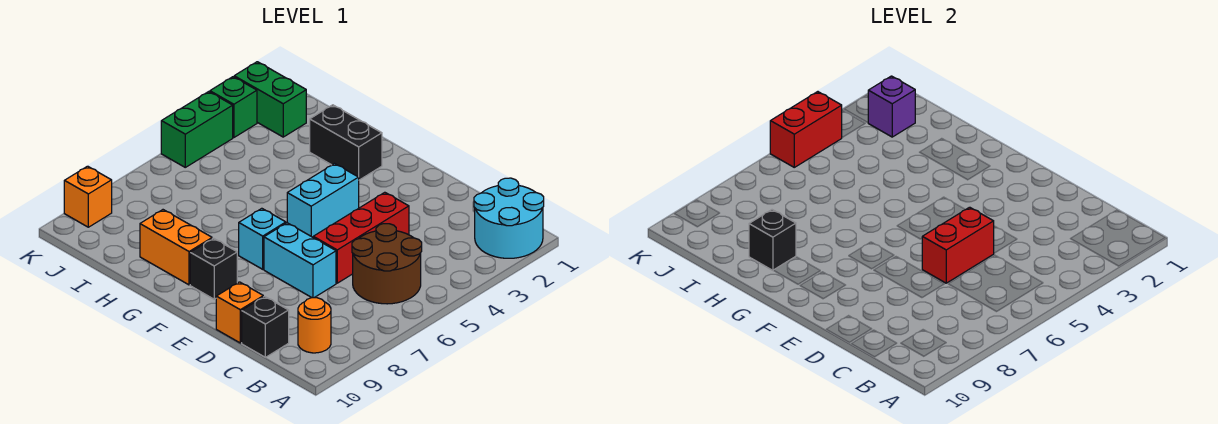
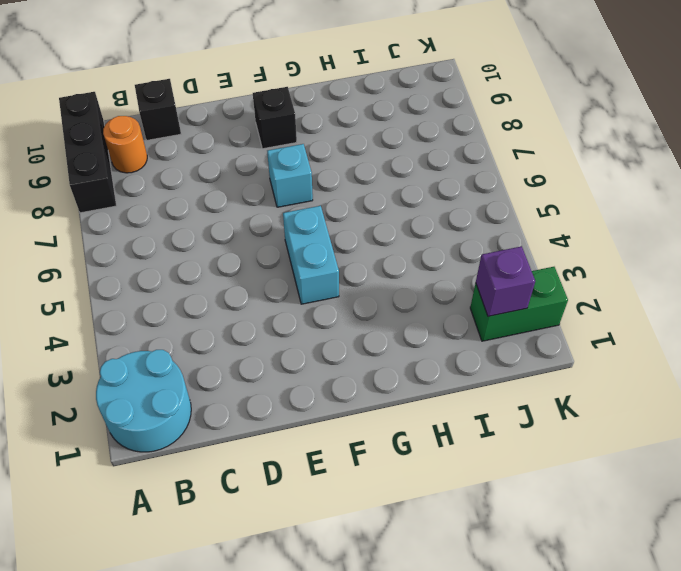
black brick A8:A10 level 1 -> none
none -> brown round brick B5:C6 level 1
none -> red brick D4:D6 level 1
none -> cyan brick D7:E7 level 1

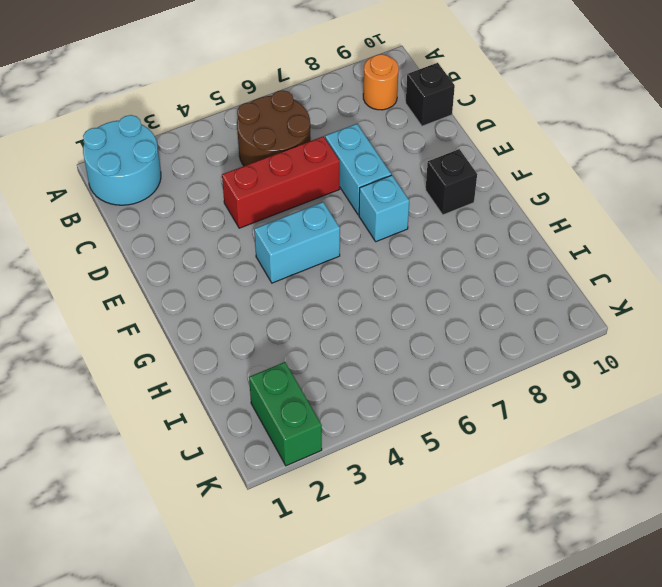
none -> orange brick D10 level 1
none -> black brick G2:H2 level 1
none -> orange brick G9:H9 level 1

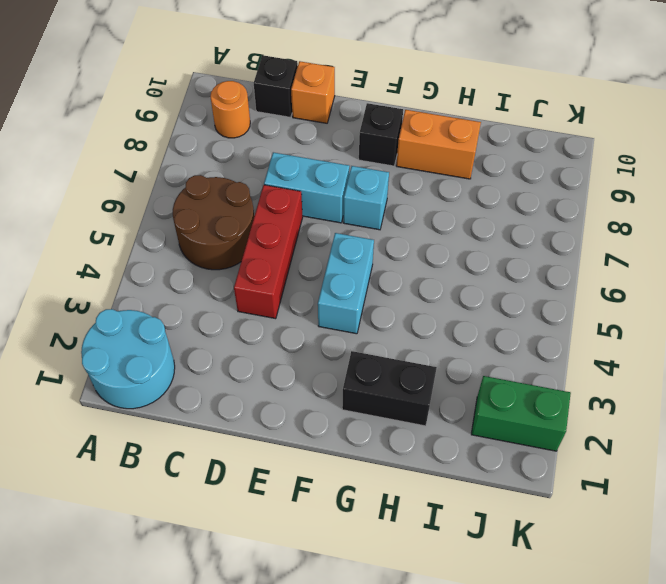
none -> green brick K3 level 1
none -> green brick K4:K5 level 1
none -> orange brick K9 level 1

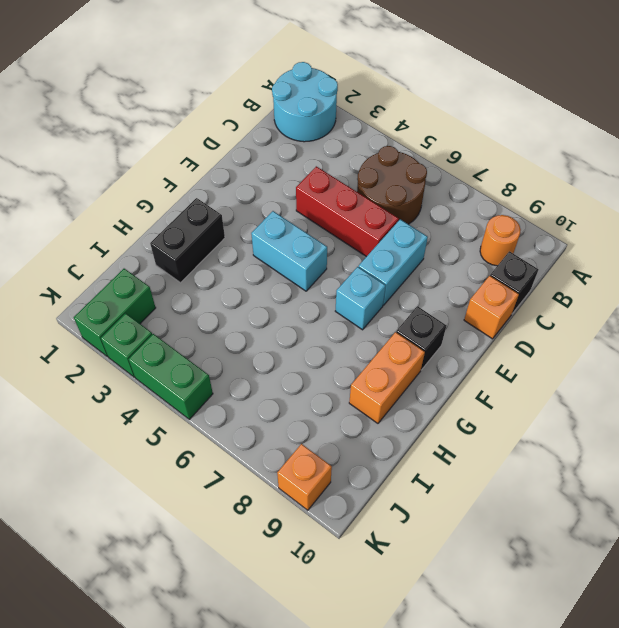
none -> red brick D5:D6 level 2
none -> black brick H9 level 2
none -> purple brick J2 level 2

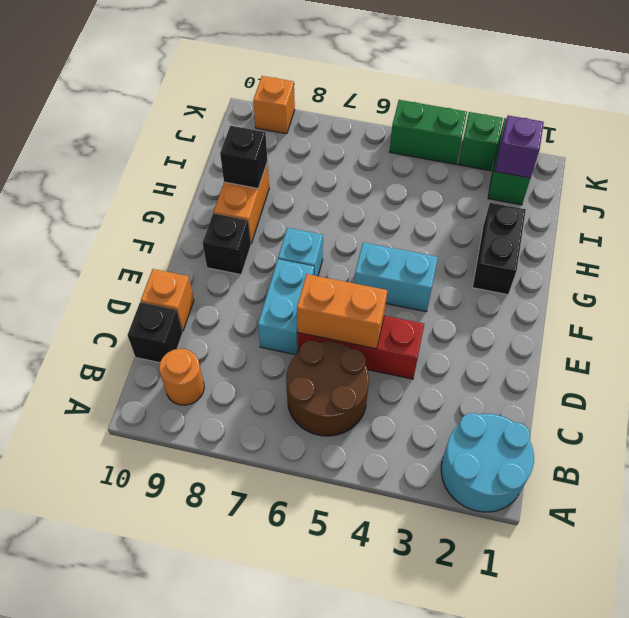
orange brick D5:D6 level 2 -> red brick D5:D6 level 2
none -> red brick K4:K5 level 2

